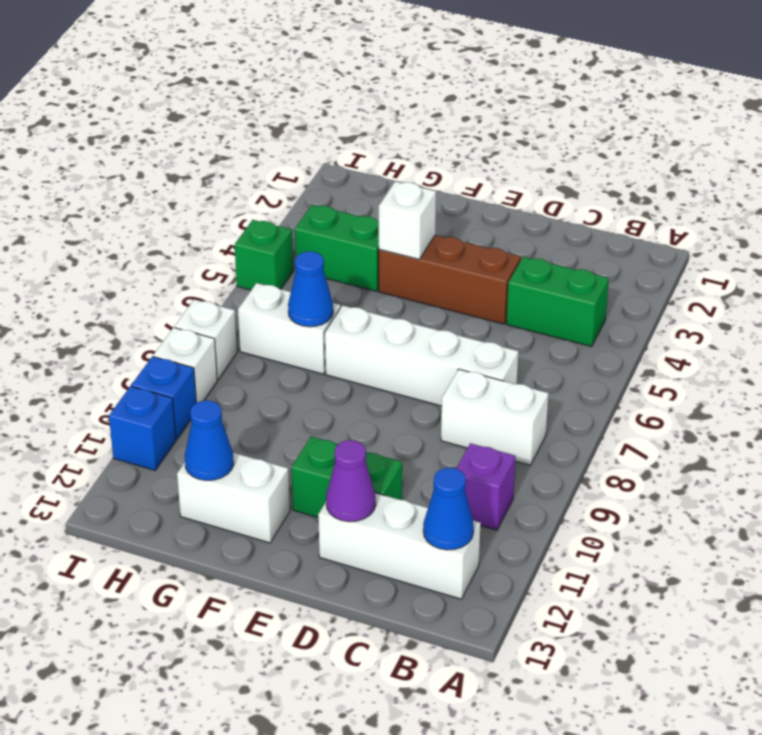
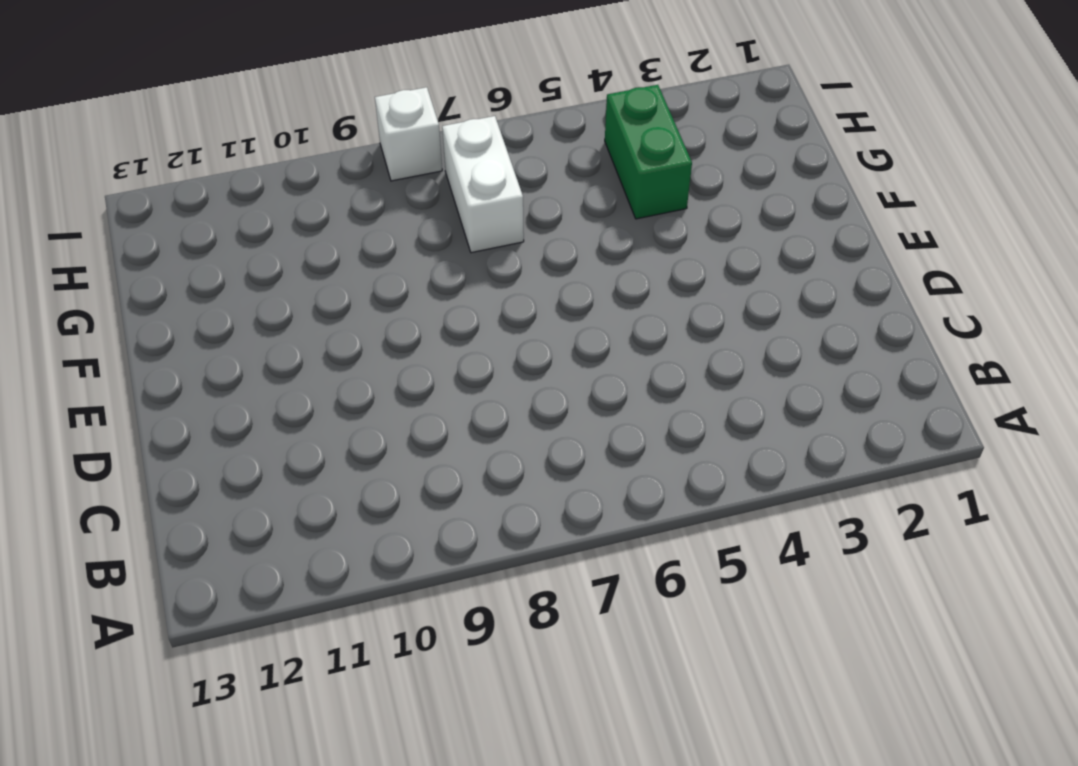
none -> green brick B4:C4 level 1
none -> white brick B8:C8 level 1
none -> purple brick B10 level 1

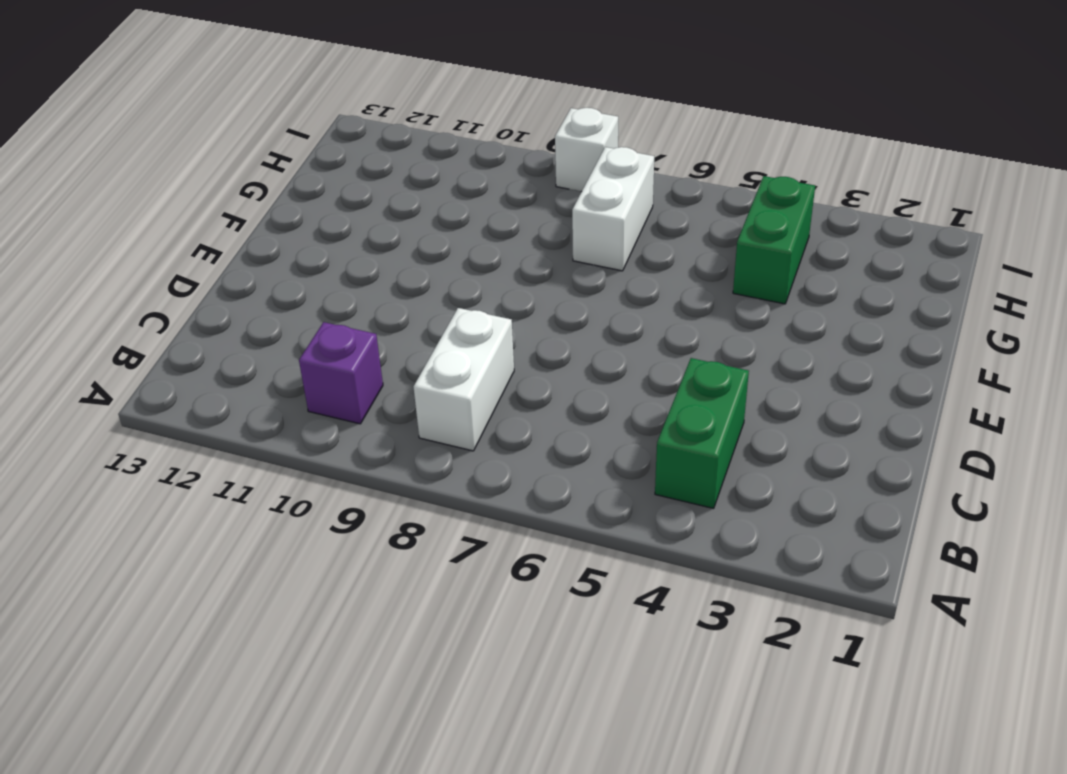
none -> white brick B12:D12 level 1
none -> white brick C7:F7 level 1
none -> brown brick D4:F4 level 1

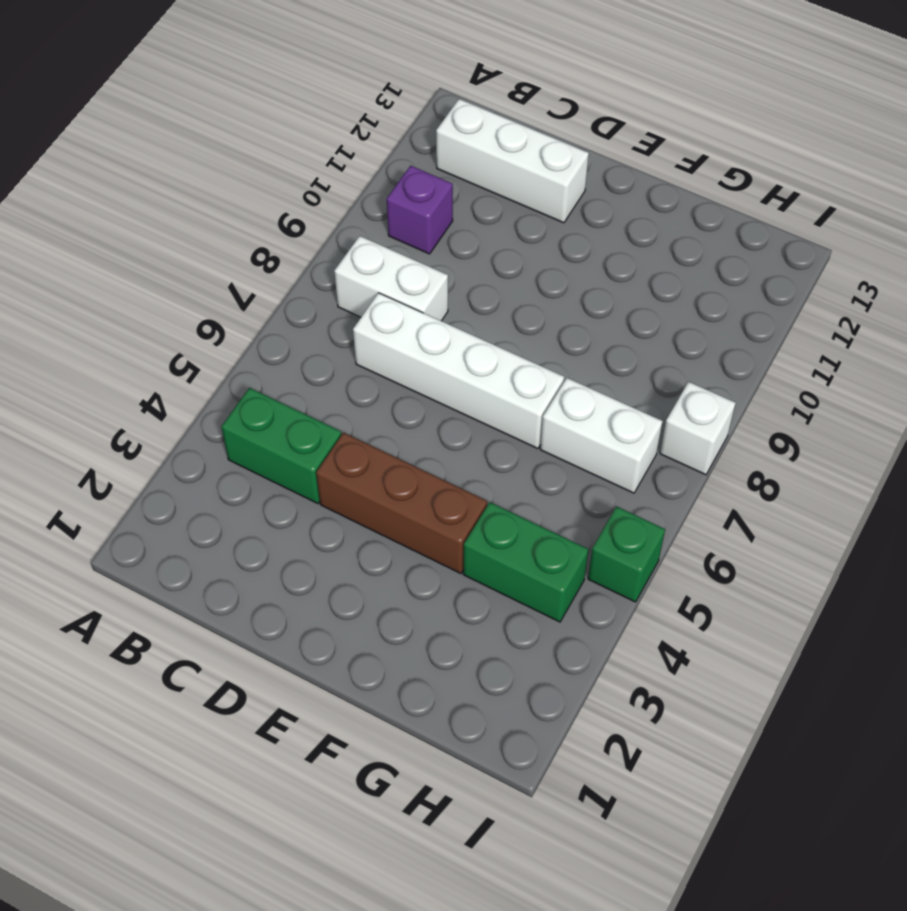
none -> green brick D11:E11 level 1
none -> white brick F12:G12 level 1
none -> white brick I9 level 1

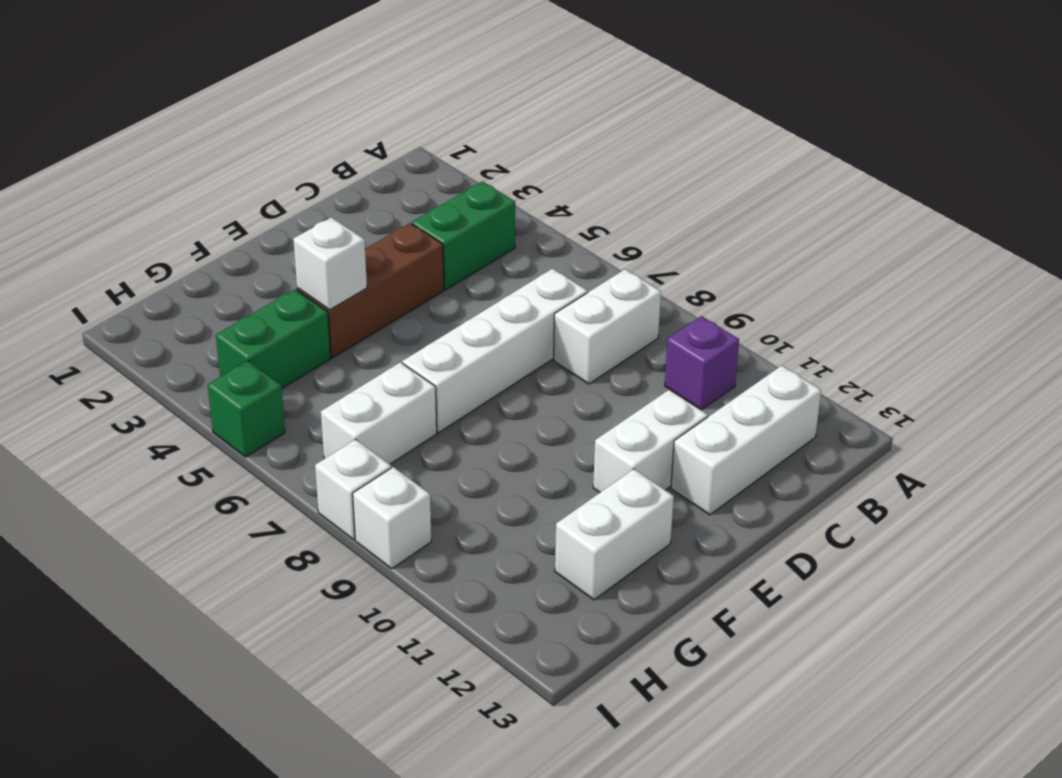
white brick D11:E11 level 1 -> green brick D11:E11 level 1
none -> blue brick I10 level 1
none -> blue brick I11 level 1
none -> blue cone B12 level 2

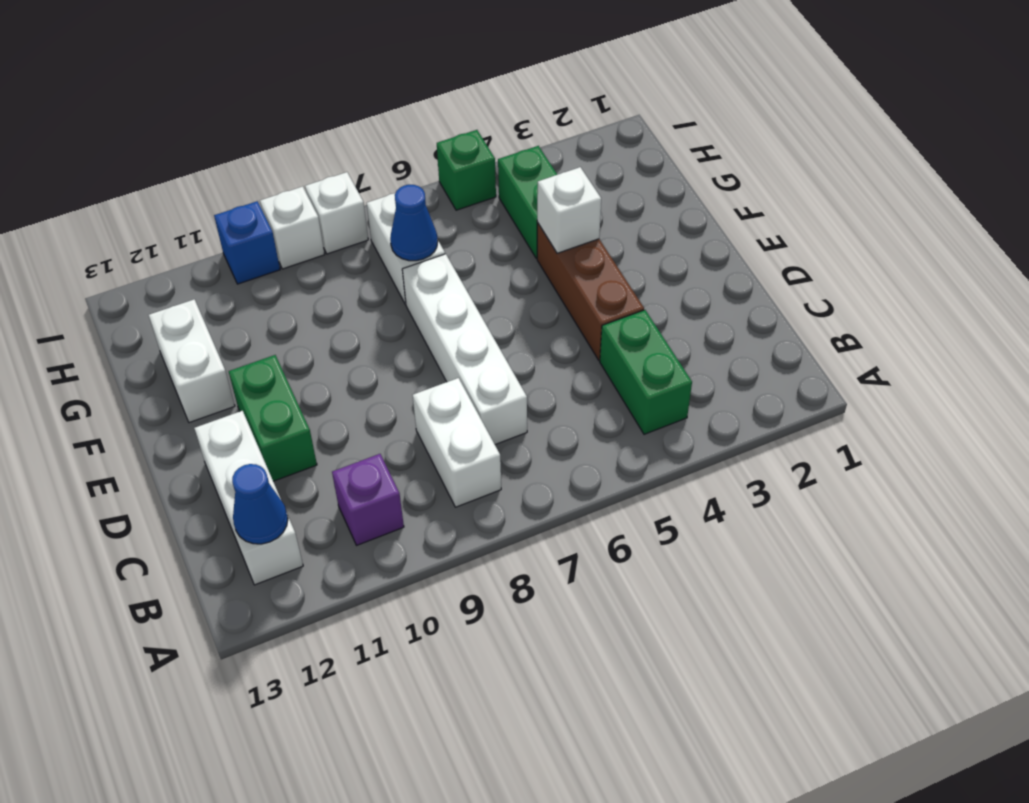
none -> blue brick I11 level 1
none -> purple cone D12 level 2
none -> blue cone G12 level 2

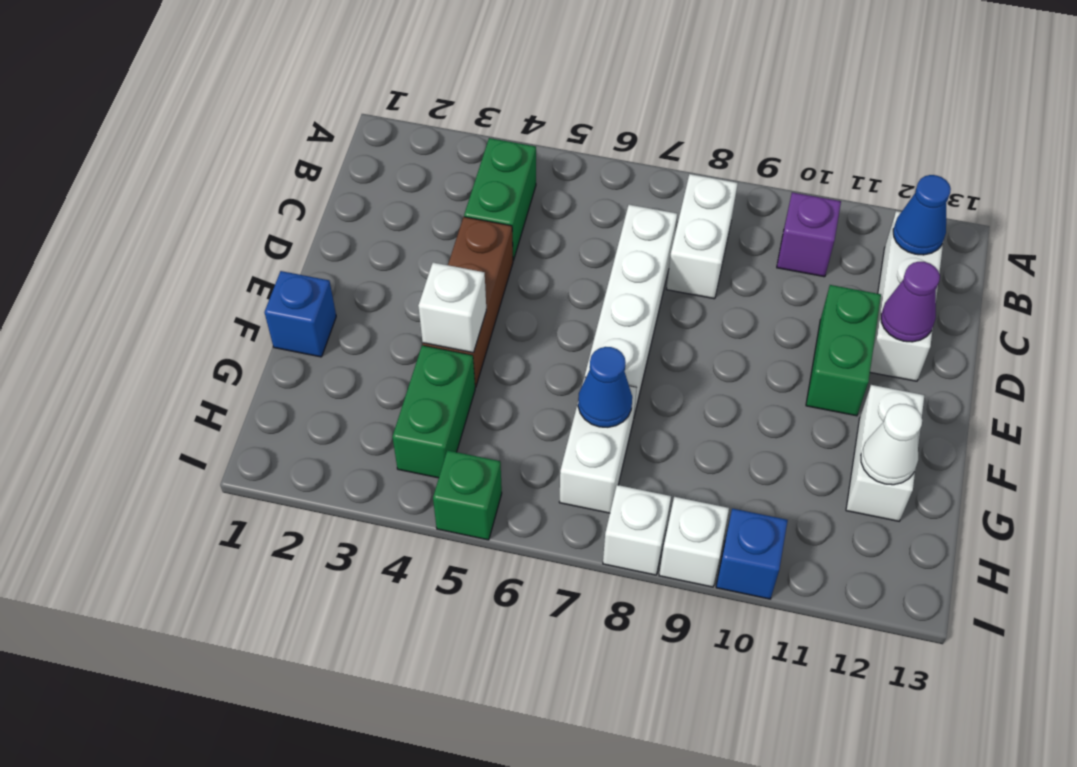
blue brick F1 level 1 -> blue brick I11 level 1
white cone G12 level 2 -> blue cone G12 level 2

